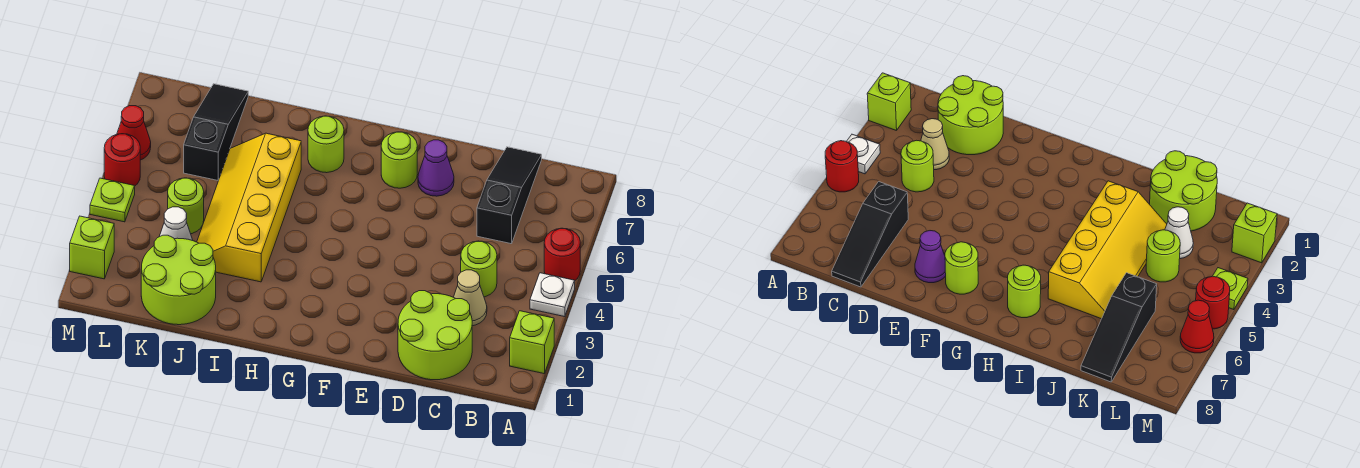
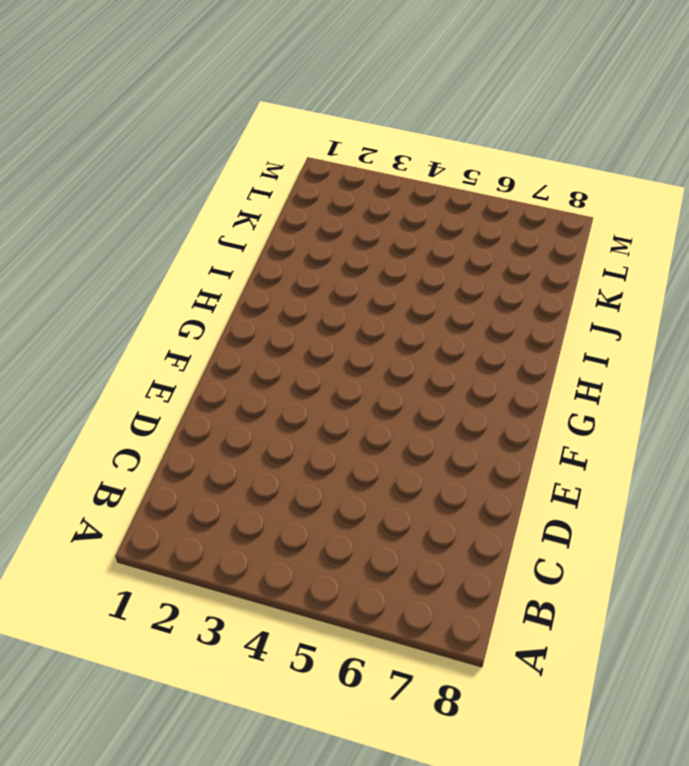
none -> lime brick A2 level 1
none -> white plate A4 level 1
none -> red round brick A5 level 1

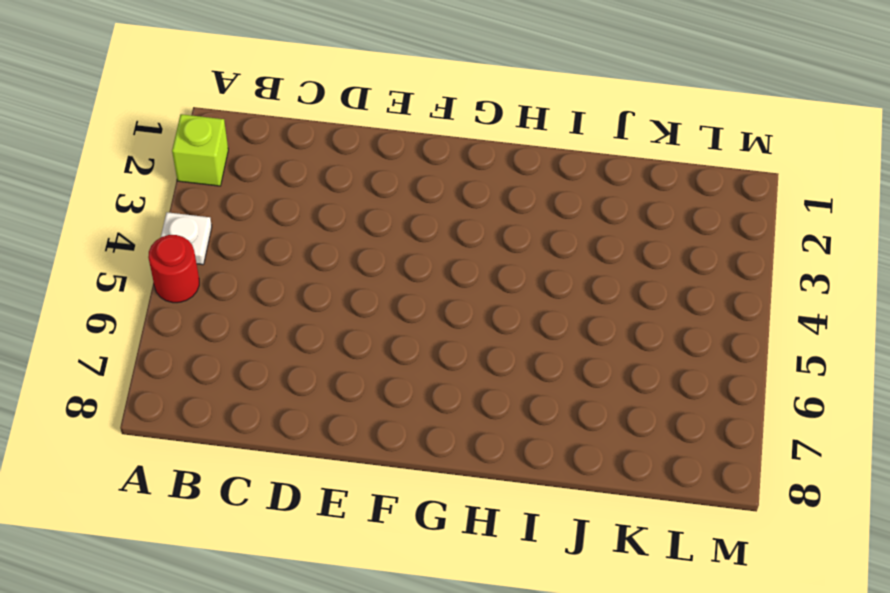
none -> lime round brick C1:D2 level 1
none -> tan cone C3 level 1
none -> lime round brick C4 level 1

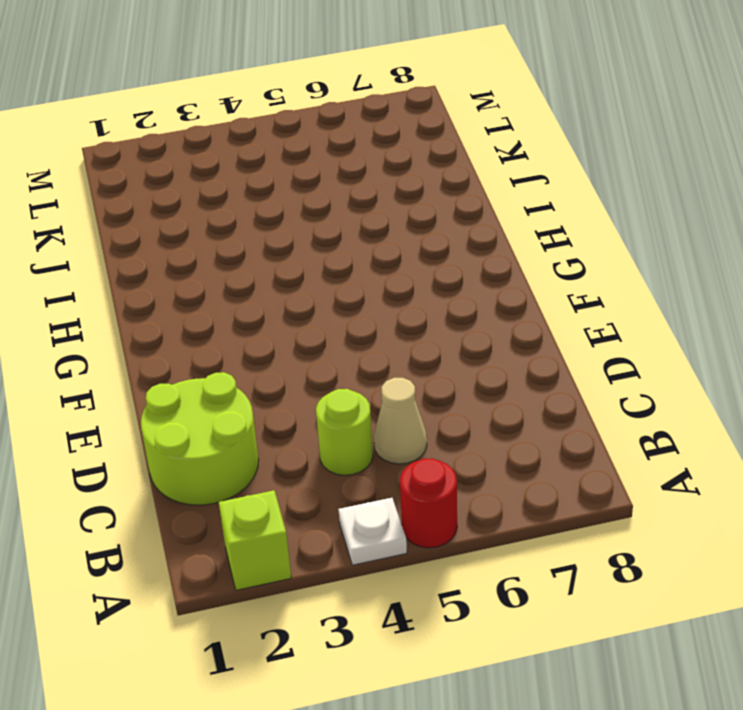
tan cone C5 level 1 -> tan cone C3 level 1
none -> black slope C6:C8 level 1 top 6
none -> purple cone E7 level 1
none -> lime round brick F7 level 1

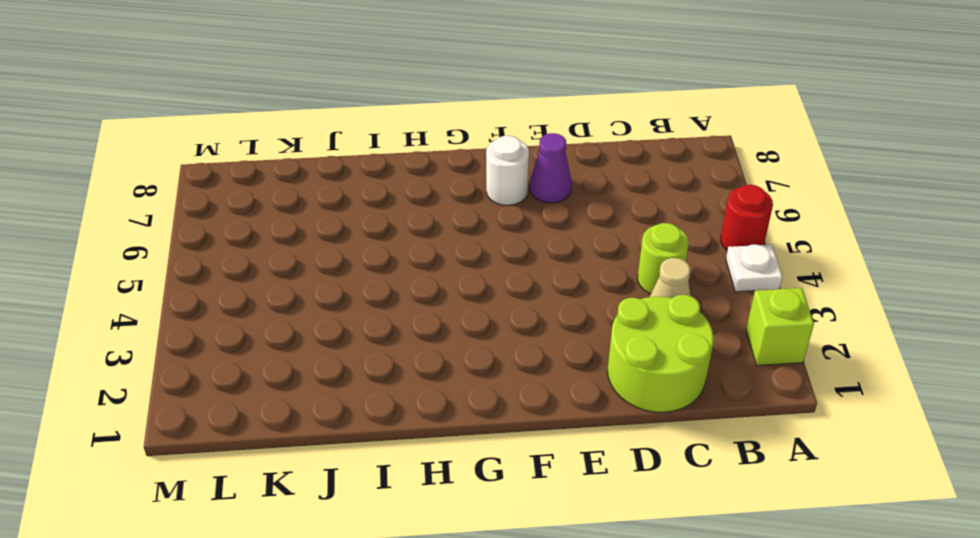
white round brick F7 level 1 -> lime round brick F7 level 1
none -> black slope C6:C8 level 1 top 6
none -> lime round brick H7 level 1
none -> yellow slope I3:J6 level 1 top I

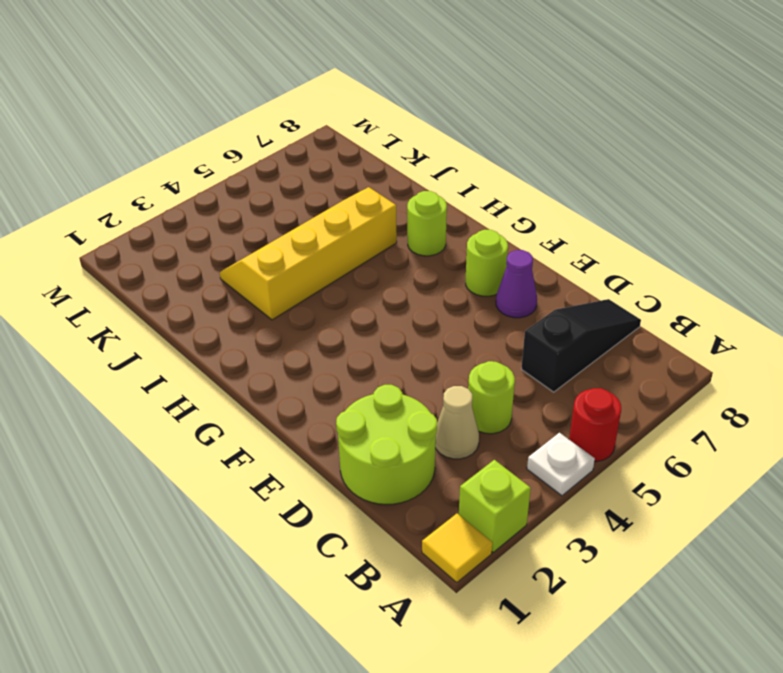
yellow tile A1 level 1 -> none
none -> lime round brick J1:K2 level 1
none -> white cone K3 level 1
none -> lime round brick K4 level 1

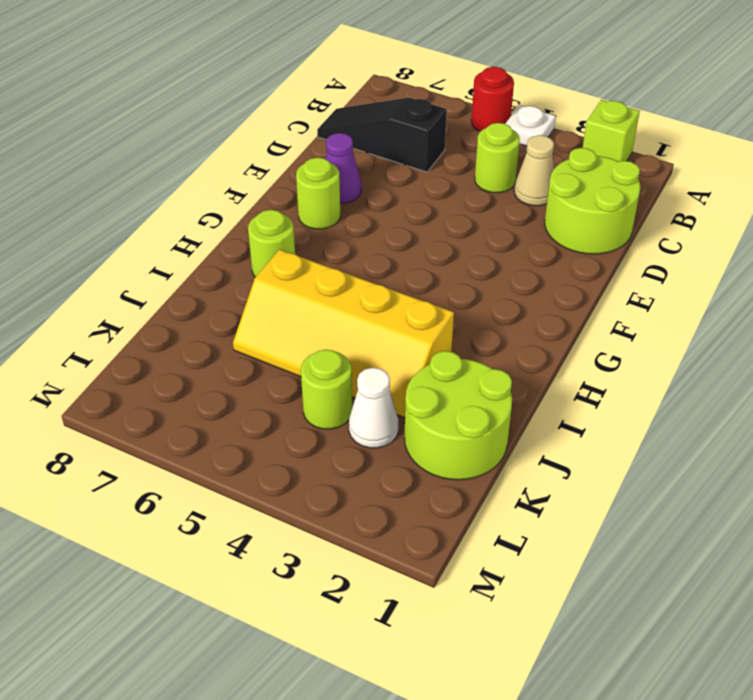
none -> black slope K6:K8 level 1 top 6
none -> lime brick M2 level 1
none -> lime plate M4 level 1

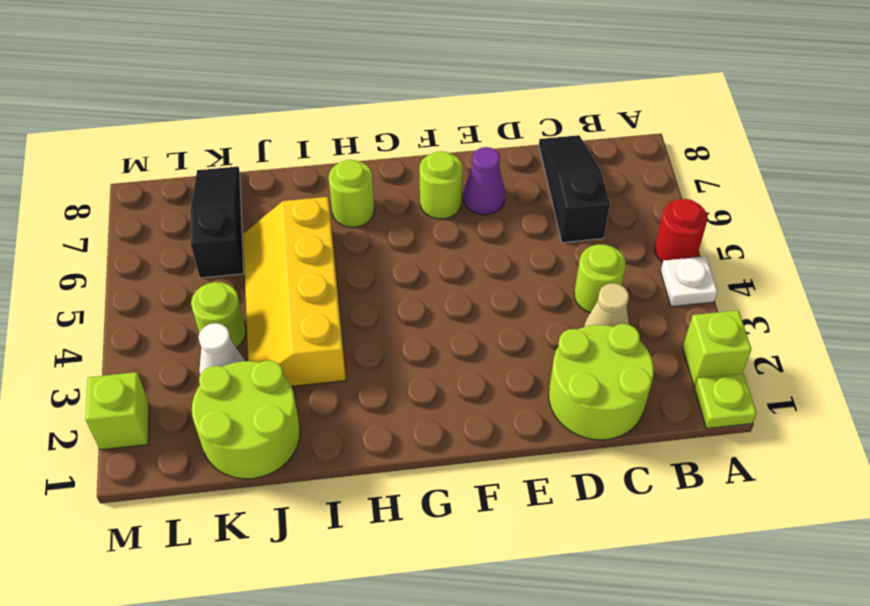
lime plate A1 level 1 -> lime plate M4 level 1
none -> red round brick M5 level 1
none -> red cone M6 level 1

